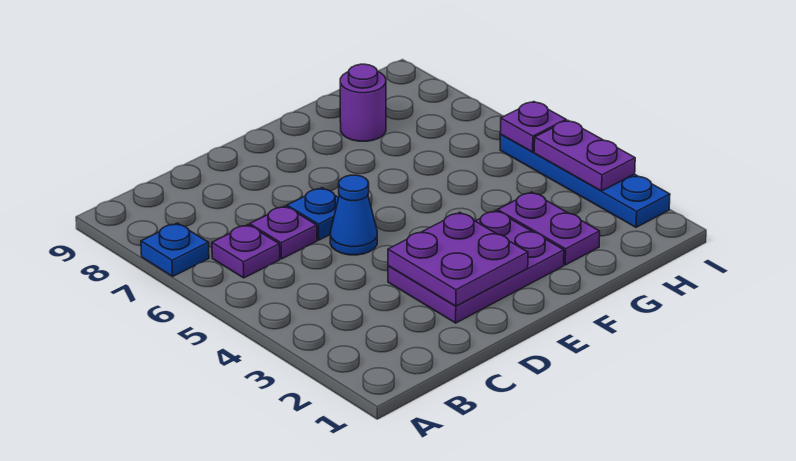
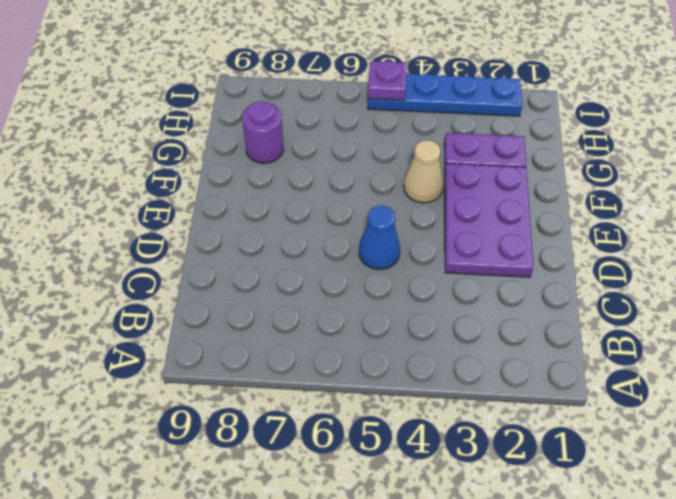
tan cone F4 level 1 -> none
none -> blue plate A7 level 1
none -> purple plate B6 level 1
none -> purple plate C6 level 1

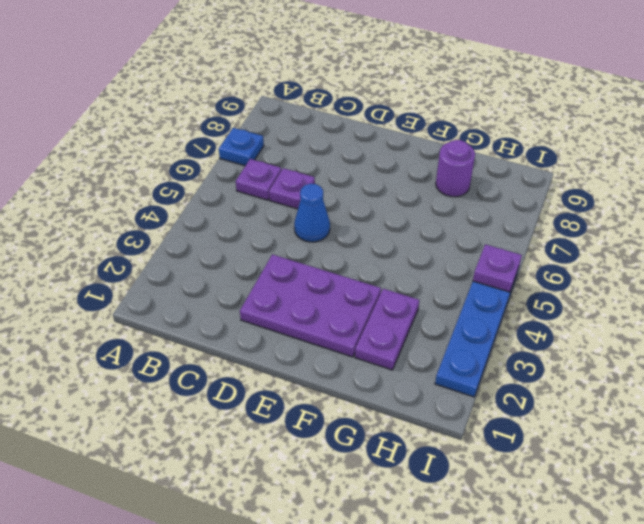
none -> blue plate D6 level 1
none -> purple plate D2:E3 level 2
none -> purple plate I3:I4 level 2

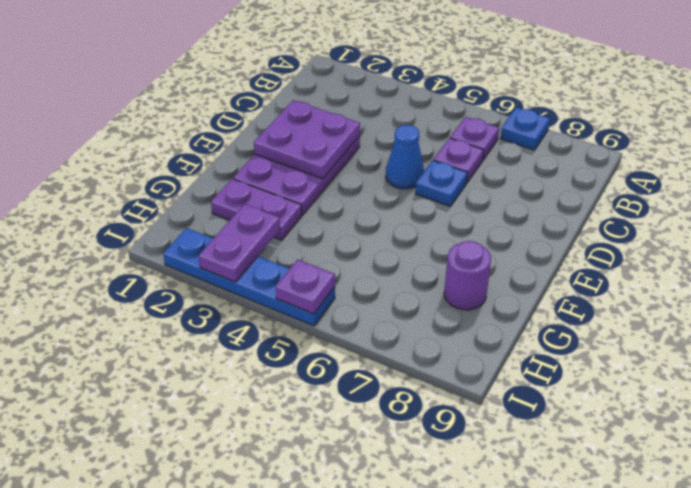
purple plate H3:I3 level 2 -> purple plate I3:I4 level 2

